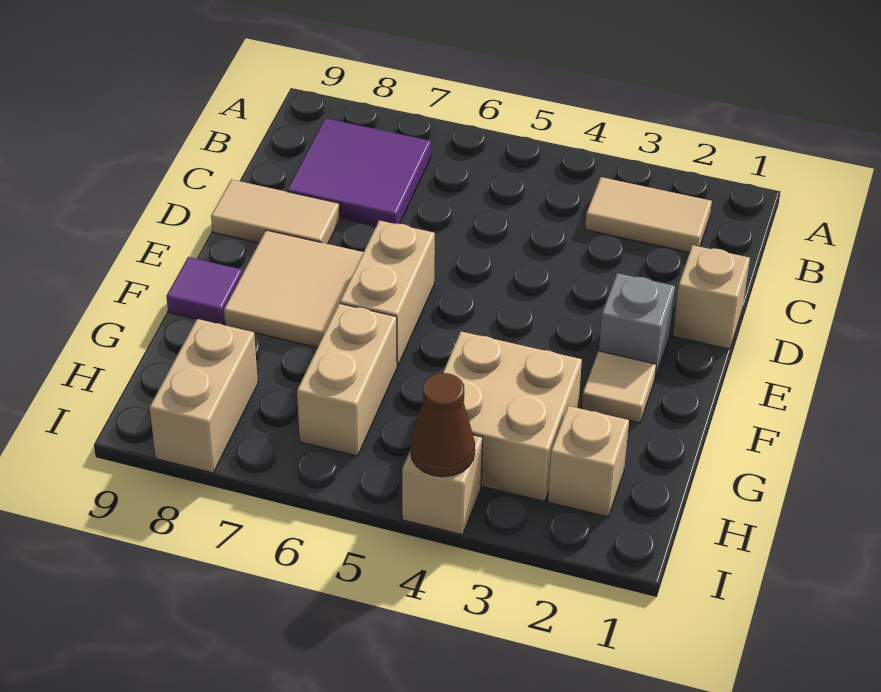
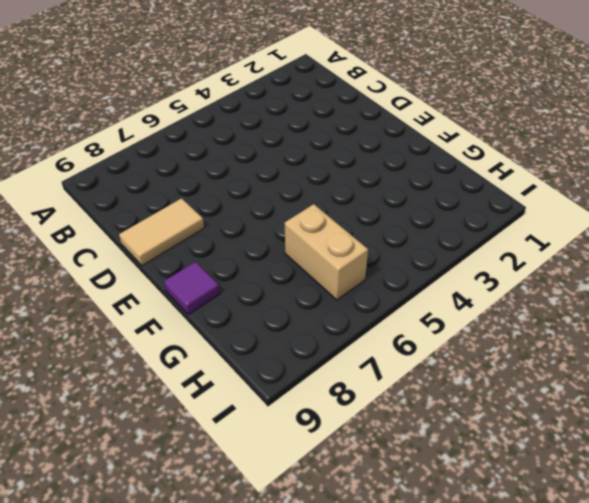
none -> tan tile B2:B3 level 1
none -> purple tile B7:C8 level 1
none -> tan brick D1 level 1

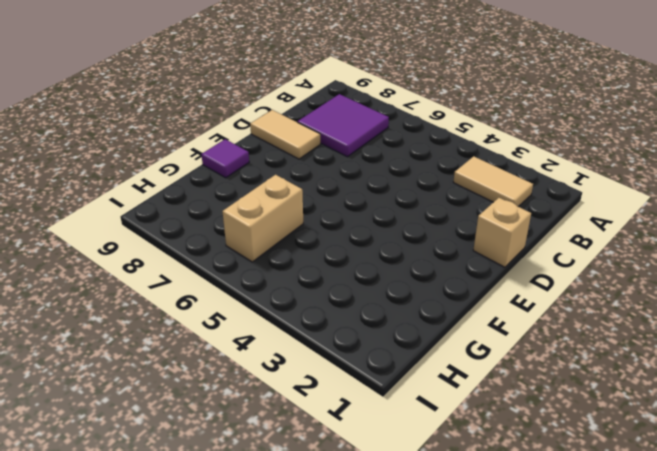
none -> grey brick E2 level 1
none -> tan brick E6:F6 level 1
none -> tan tile E7:F8 level 1

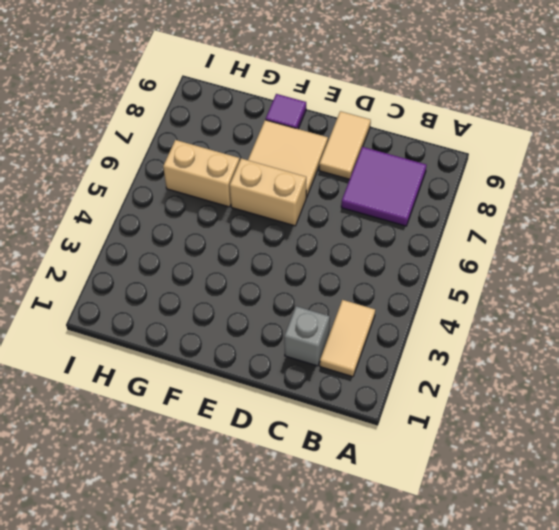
grey brick C2 level 1 -> grey brick E2 level 1
none -> tan brick D1 level 1
none -> tan tile F2 level 1
none -> tan brick G3:H4 level 1

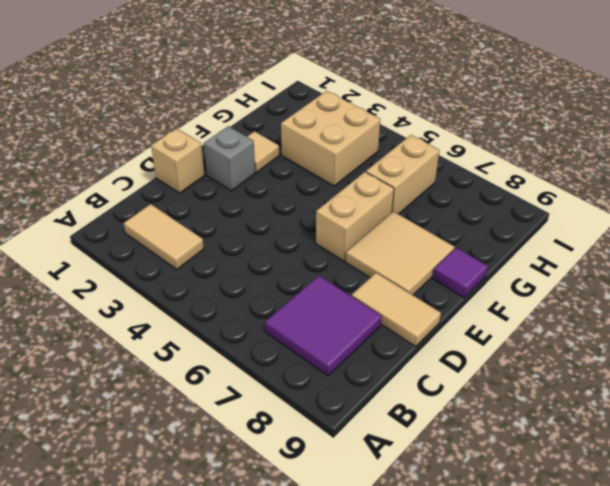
none -> tan brick H2 level 1
none -> tan brick H8:I8 level 1
none -> tan brick I4 level 1

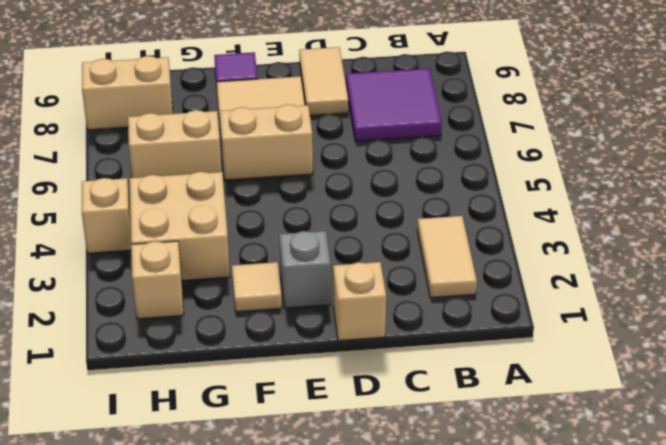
none -> brown cone I4 level 2

